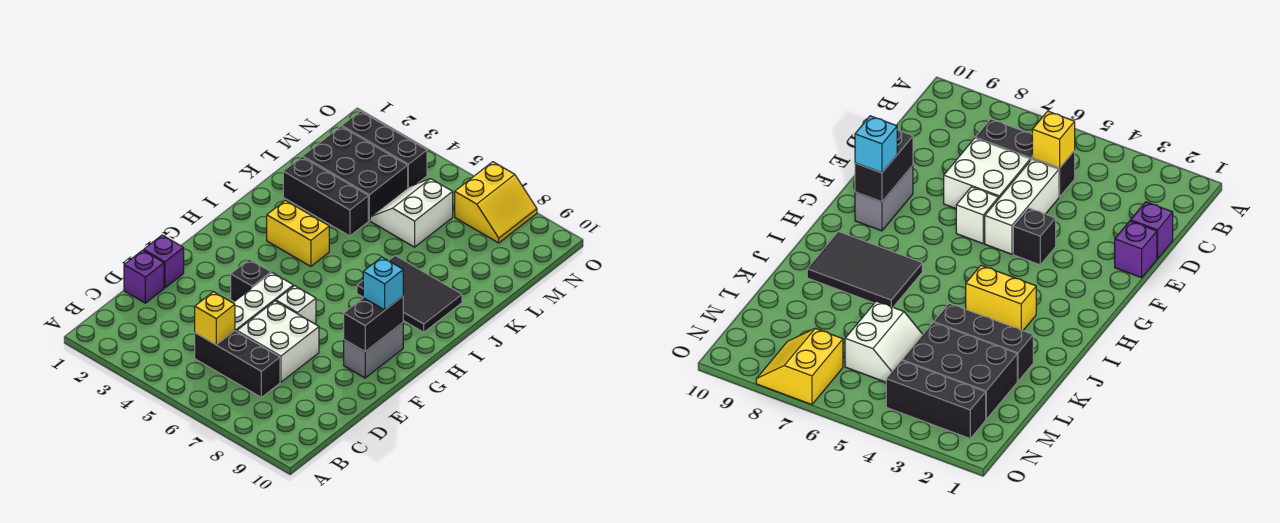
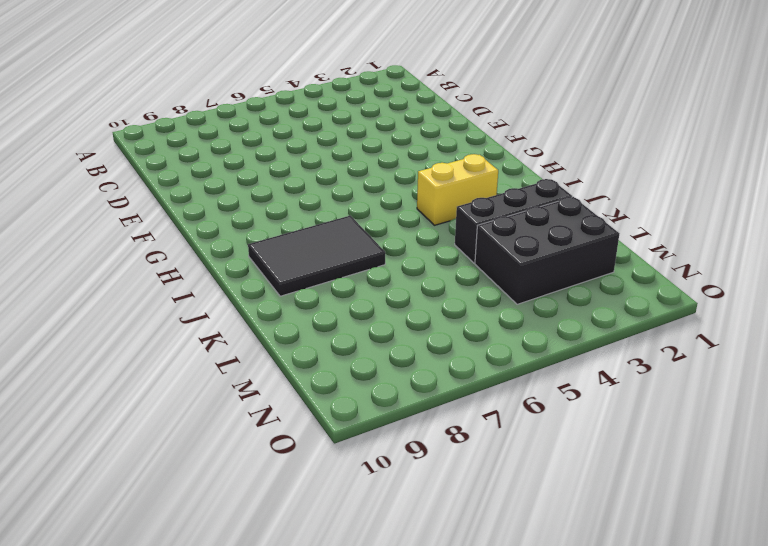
none -> black brick C5:C7 level 1
none -> purple brick D1 level 1
none -> white brick D5:F5 level 1

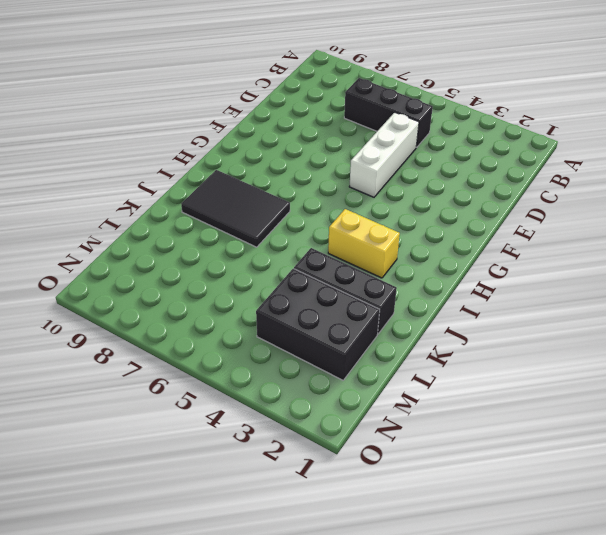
none -> purple brick D1 level 1
none -> white brick D6:E7 level 1
none -> purple brick E1 level 1

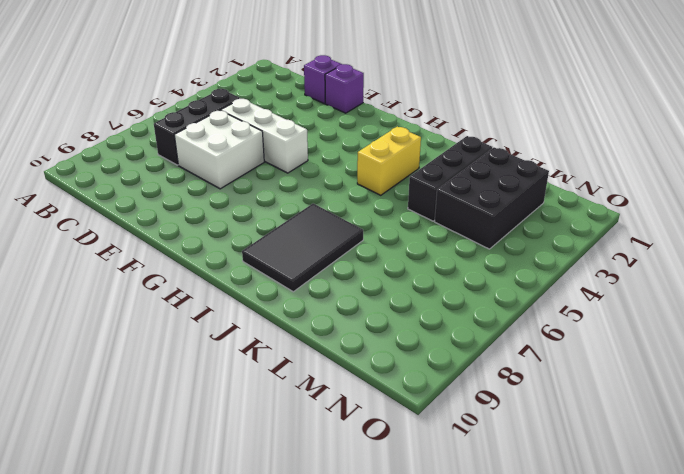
none -> black brick F4 level 1
none -> white brick F6 level 1
none -> grey brick F9:G9 level 1

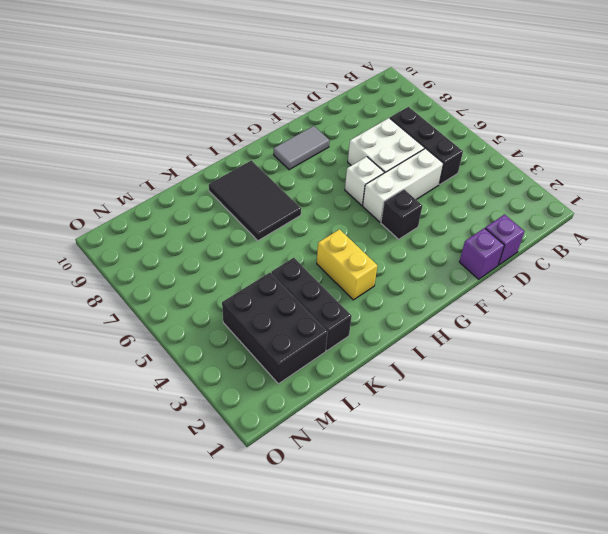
grey tile F9:G9 level 1 -> grey brick F9:G9 level 1
none -> white slope L5:M6 level 1 top 6
none -> black brick N2:N4 level 1
none -> yellow slope N7:O8 level 1 top 7

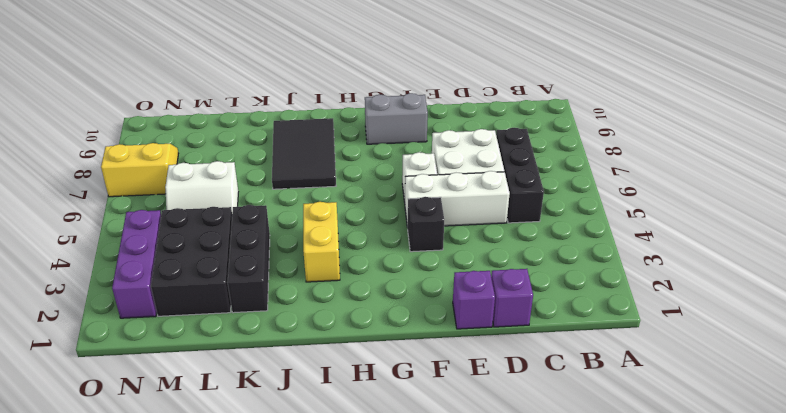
purple brick N2:N4 level 1 -> black brick N2:N4 level 1
none -> yellow brick C5 level 2
none -> black brick F9:G9 level 2
none -> cyan brick G9 level 3

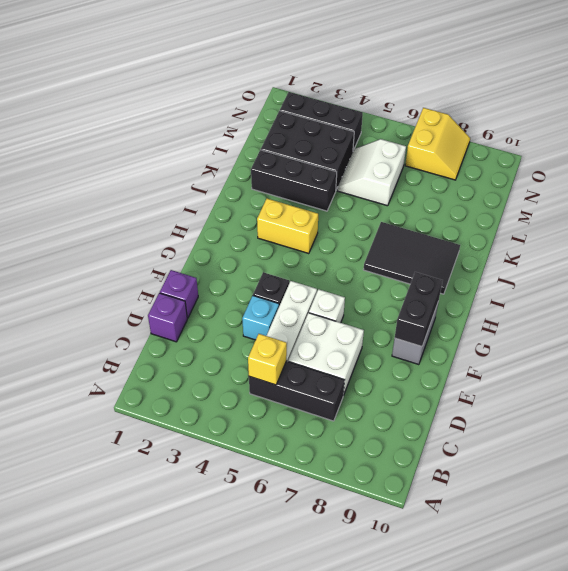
cyan brick E4 level 1 -> cyan brick G9 level 3

